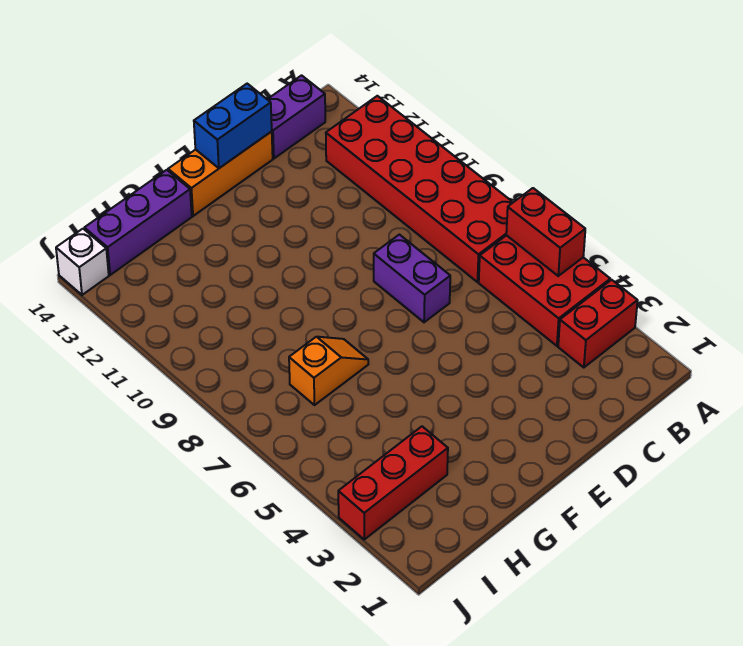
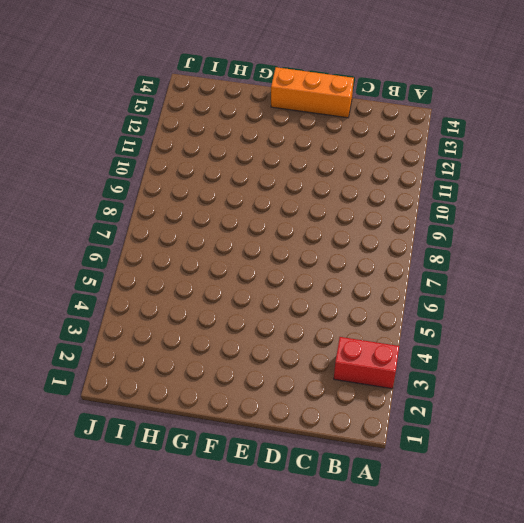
none -> red brick A4:B6 level 1
none -> red brick A7:B12 level 1
none -> purple brick B14:C14 level 1

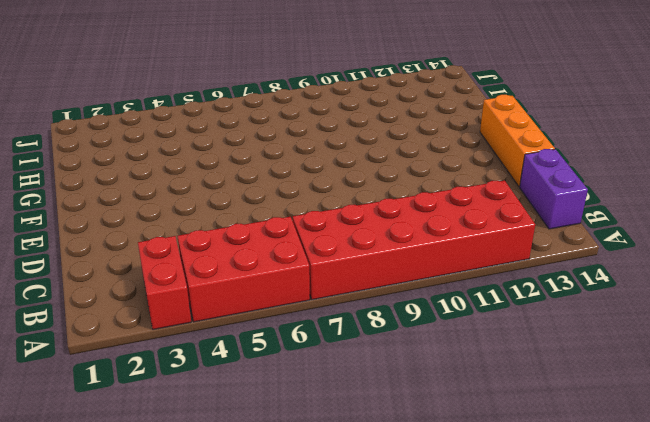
none -> purple brick D7:D8 level 1
none -> orange slope G7:H7 level 1 top H
none -> purple brick G14:I14 level 1

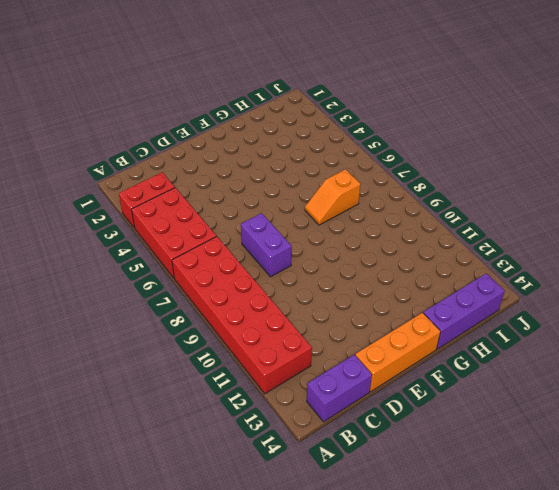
none -> red brick H3:J3 level 1
none -> white brick J14 level 1
none -> red brick A5:A6 level 2

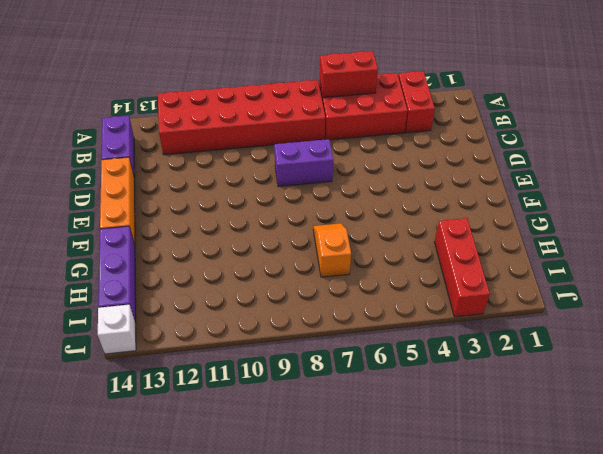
none -> blue brick D14:E14 level 2

